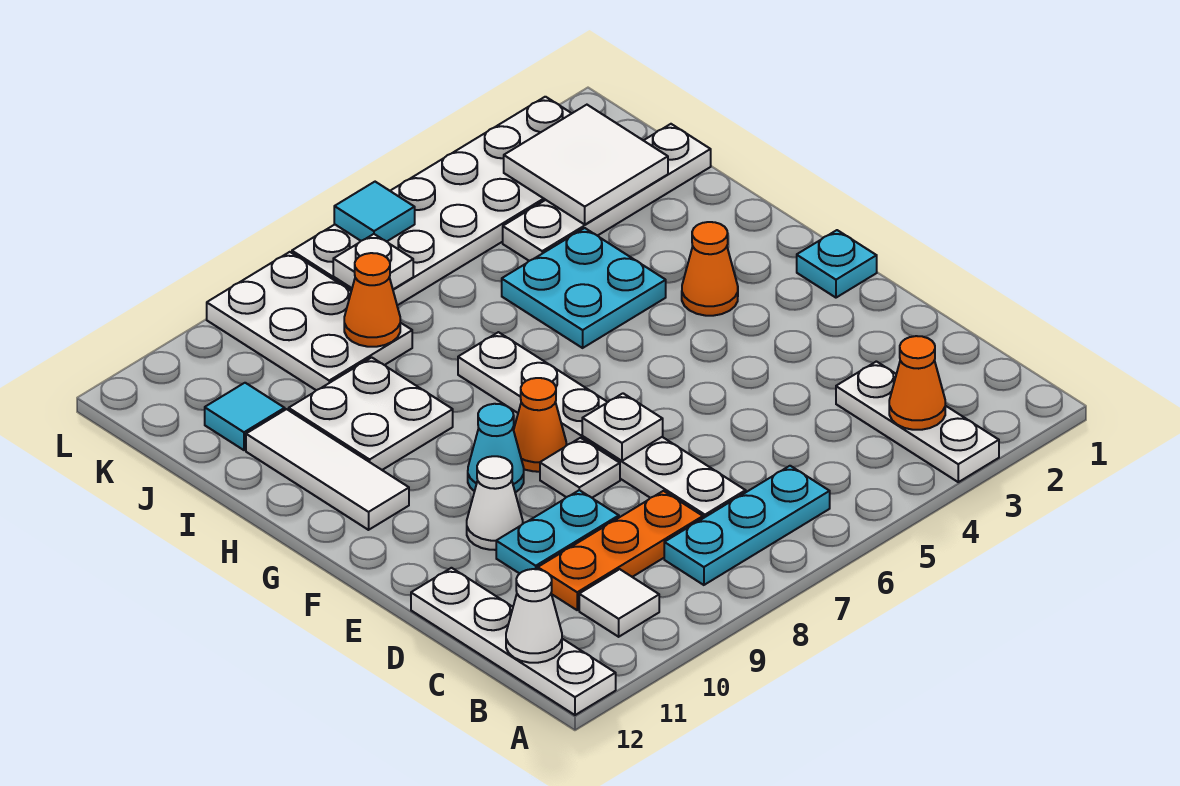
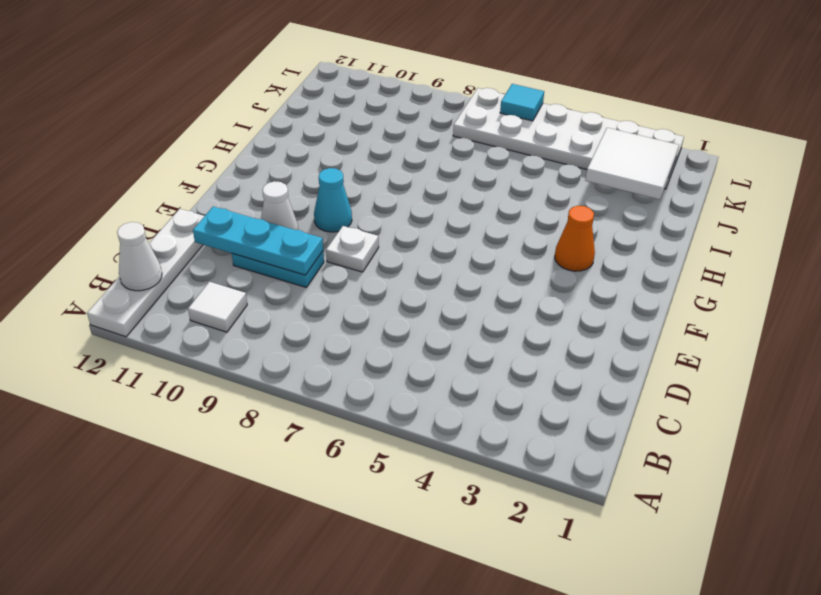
cyan plate D9:D11 level 2 -> cyan plate B6:B8 level 1
none -> white plate A3:C3 level 1
none -> white plate C7:H7 level 1
none -> orange plate C8:C10 level 1

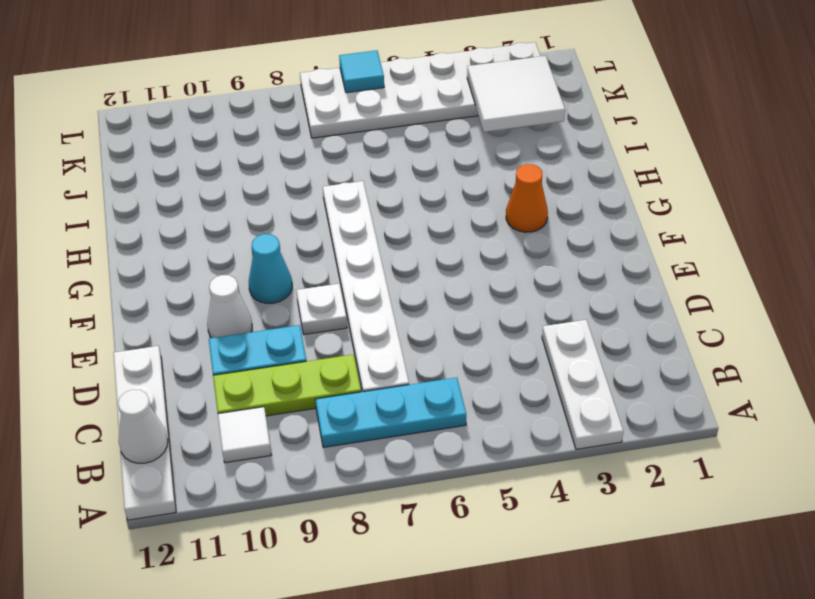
lime plate C8:C10 level 1 -> orange plate C8:C10 level 1
none -> cyan plate F1 level 1
none -> orange cone F8 level 1
none -> white tile G11:I11 level 1

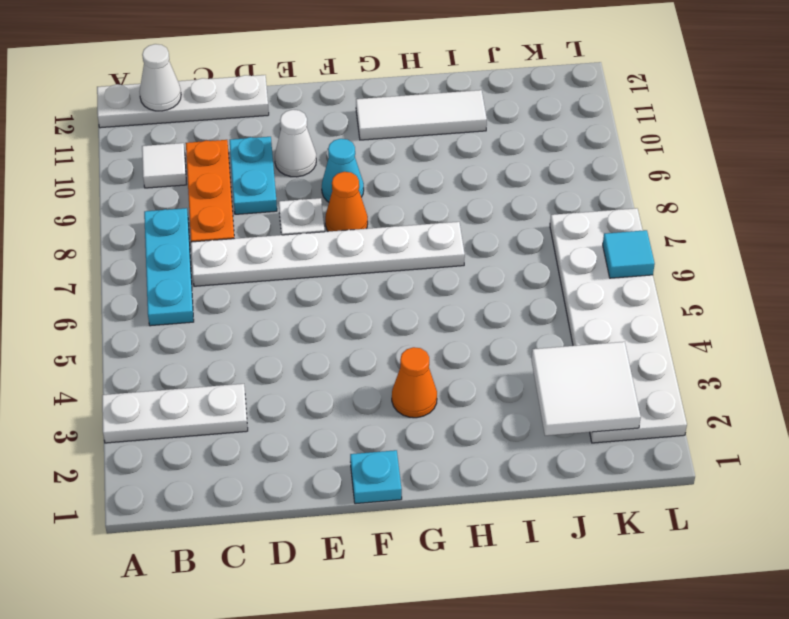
none -> cyan plate H4:I5 level 1
none -> white plate H9:I10 level 1
none -> white plate J1:J4 level 1

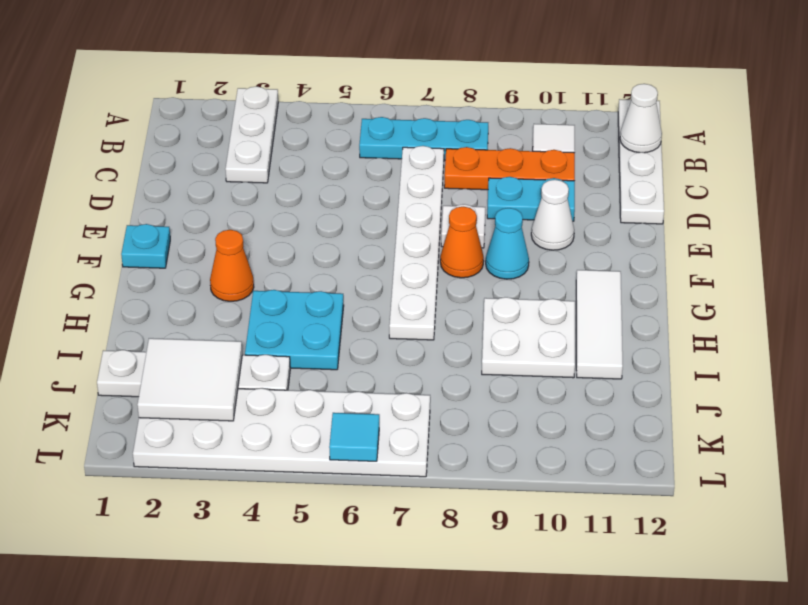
none -> white plate J8:L9 level 1
none -> cyan tile J11 level 1
none -> orange cone B3 level 2

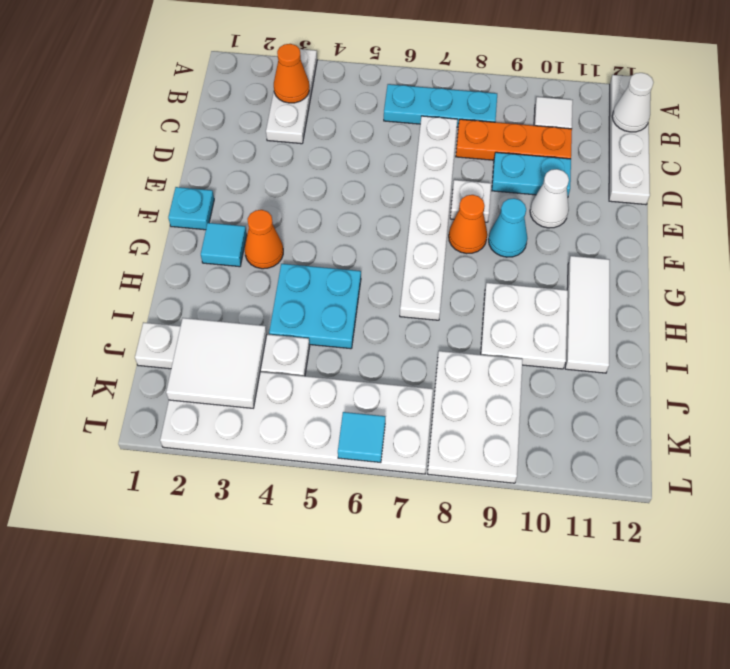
cyan tile G2 level 1 -> cyan tile J11 level 1
none -> white plate E7 level 2
none -> orange cone J8 level 2
none -> white plate K7 level 2

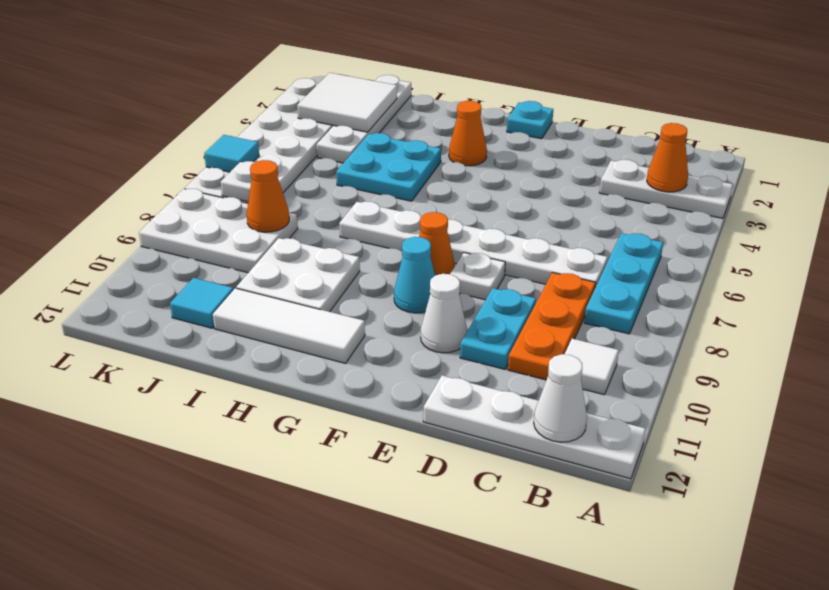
none -> white plate E7 level 2

